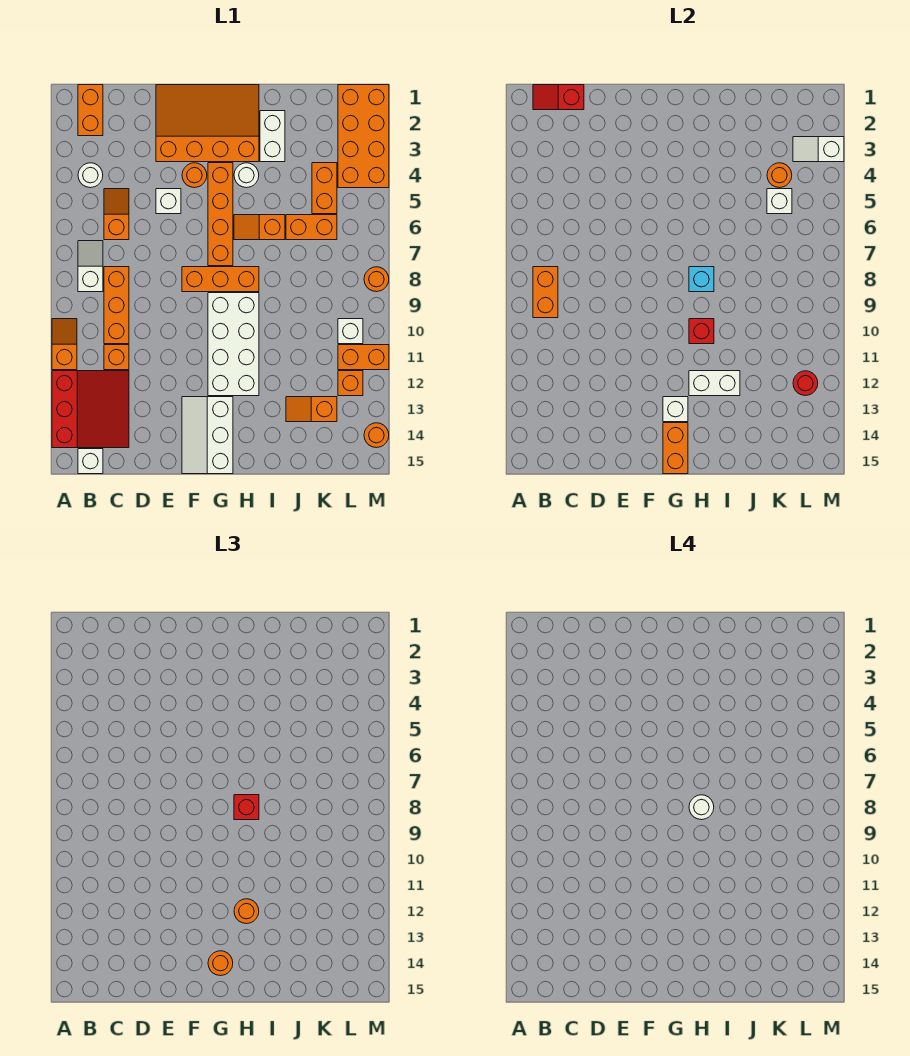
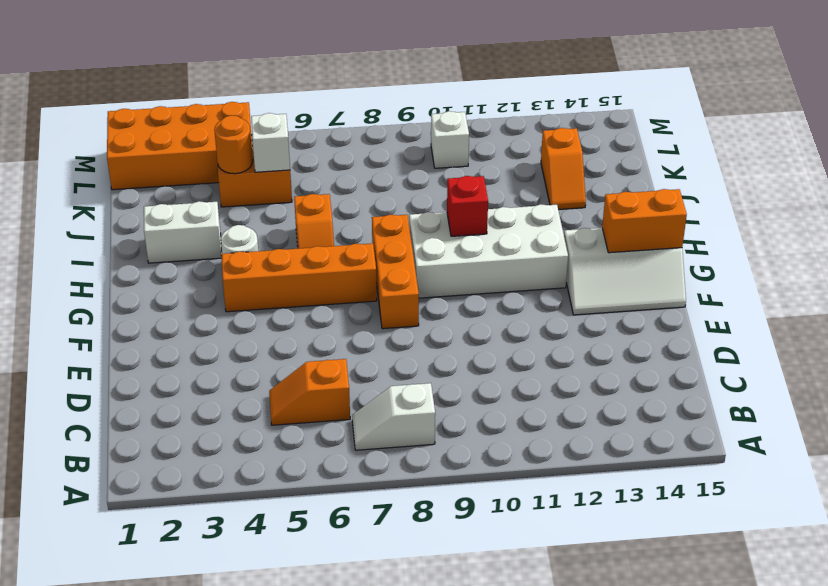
none -> orange slope A10:A11 level 1 top 11
none -> red slope A12:C14 level 1 top A
none -> orange brick B1:B2 level 1
none -> white round brick B4 level 1

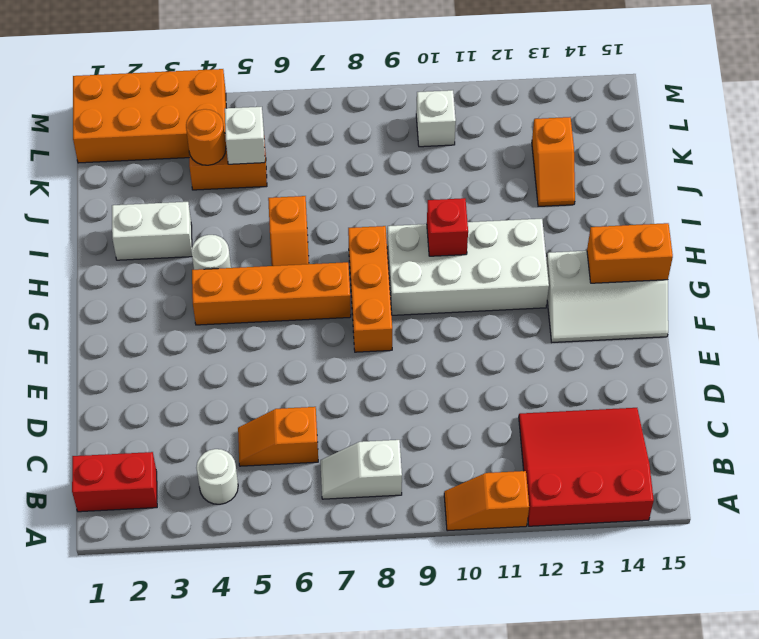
red brick B1:B2 level 1 -> orange brick B1:B2 level 1
none -> white brick B15 level 1
none -> orange brick C8:C10 level 1
none -> orange brick C11 level 1
none -> orange slope E1:H3 level 1 top 3

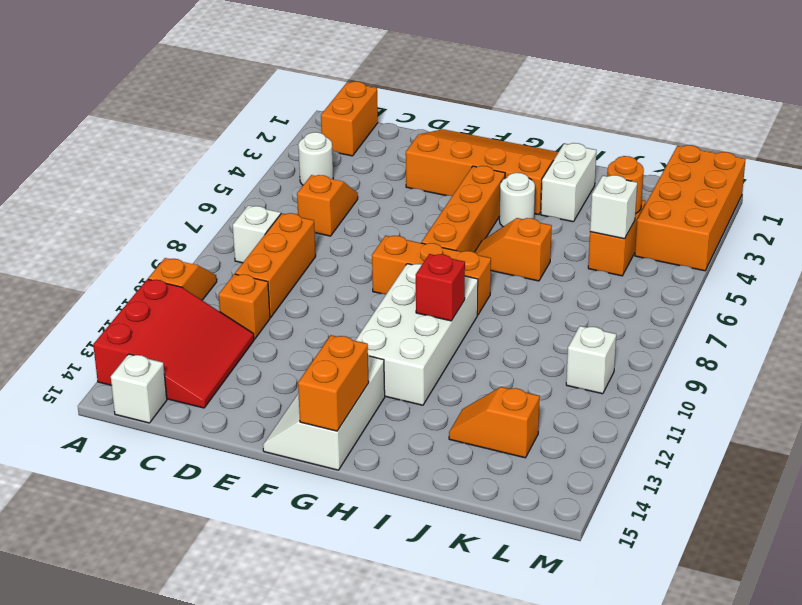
none -> white brick E5 level 1
none -> orange round brick F4 level 1
none -> orange brick J6:K6 level 1
none -> orange brick L11:M11 level 1

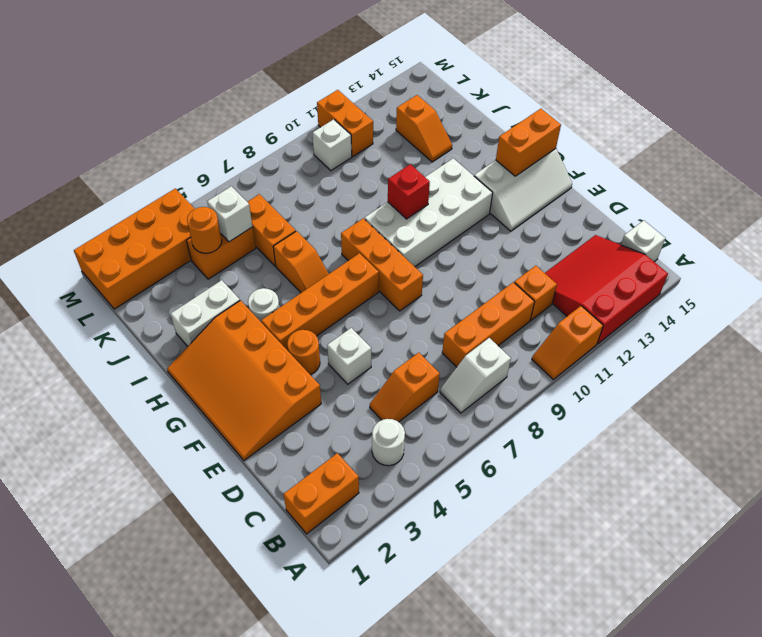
none -> orange brick L12 level 1
none -> orange round brick M8 level 1
none -> orange round brick M14 level 1
none -> red slope B1:C1 level 2 top C

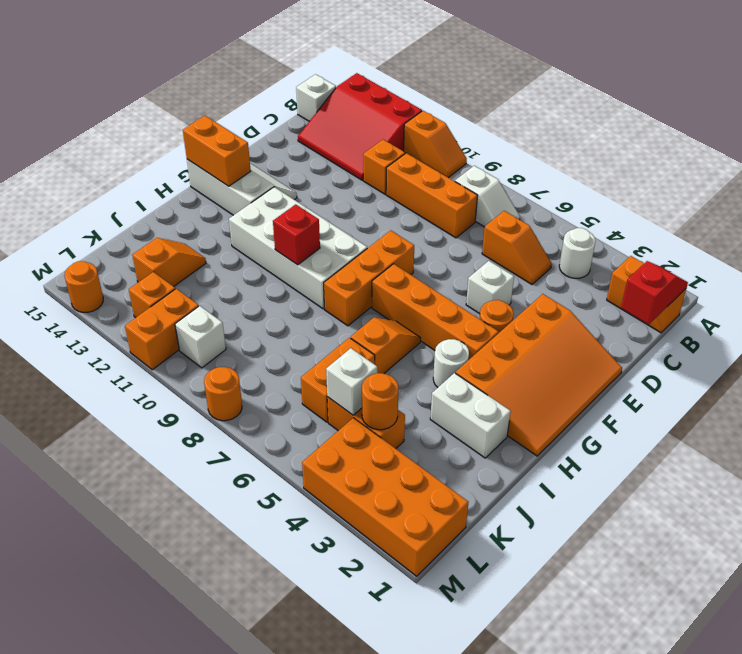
none -> orange brick B8:B9 level 2
none -> white brick G13 level 2
none -> cyan brick H8 level 2
none -> white brick H12:I12 level 2

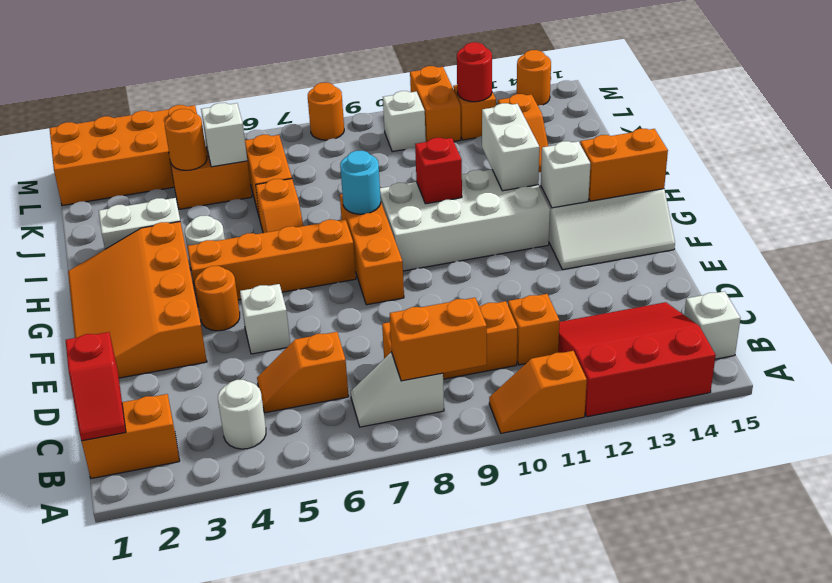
cyan round brick H8 level 2 -> cyan brick H8 level 2
none -> white slope L3:M3 level 2 top M
none -> orange round brick G14 level 3
none -> red brick H8 level 3
none -> orange round brick H12 level 3

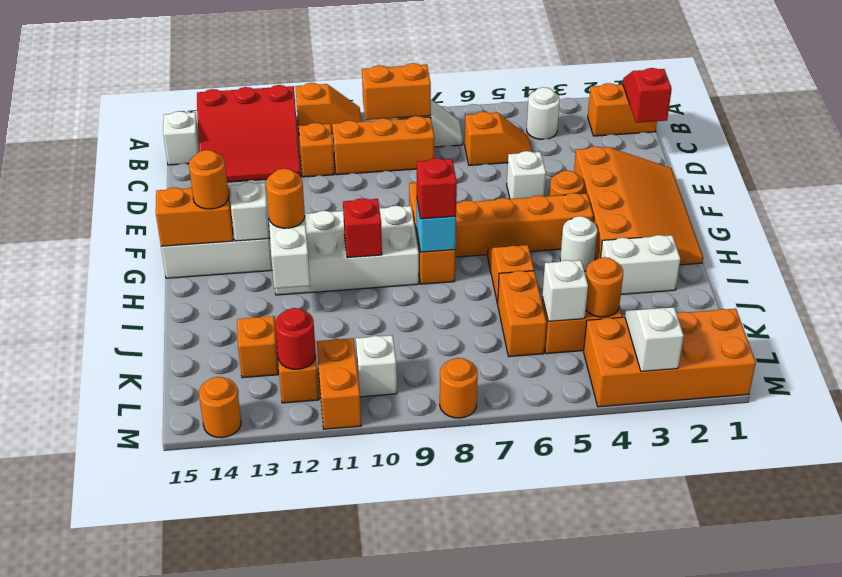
none -> white round brick H8 level 4

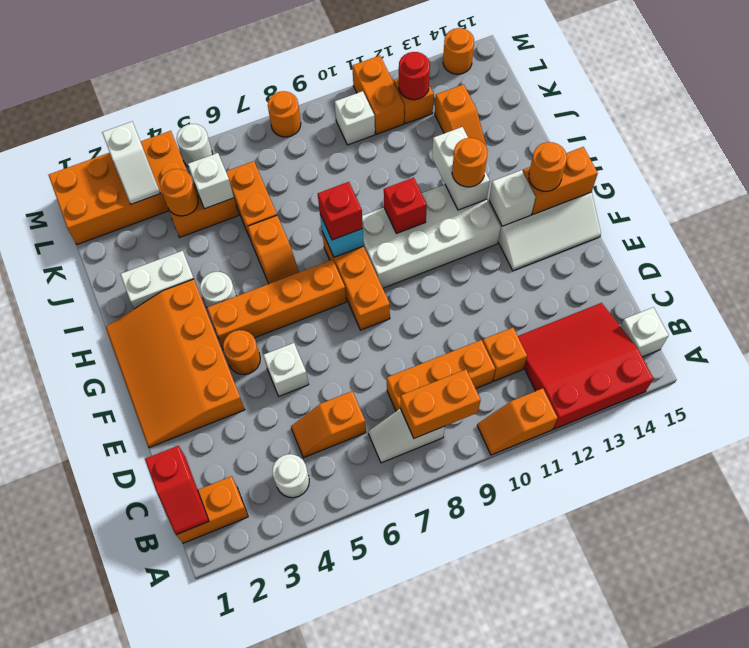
white round brick M5 level 1 -> white round brick H8 level 4

